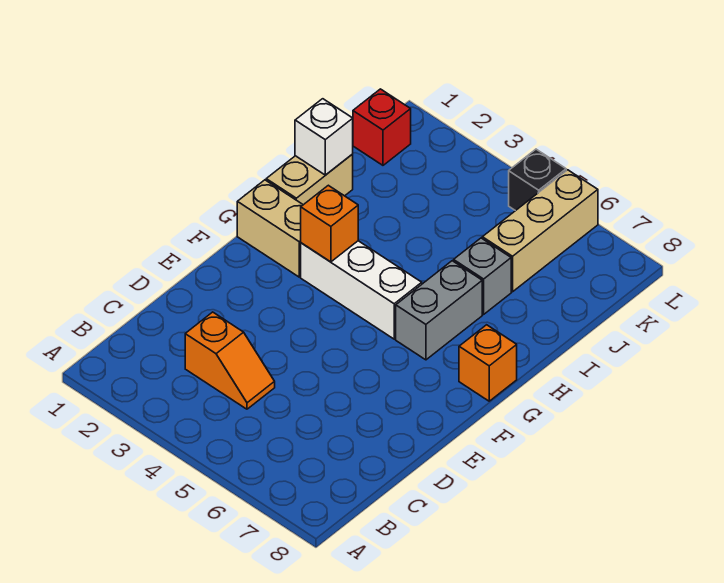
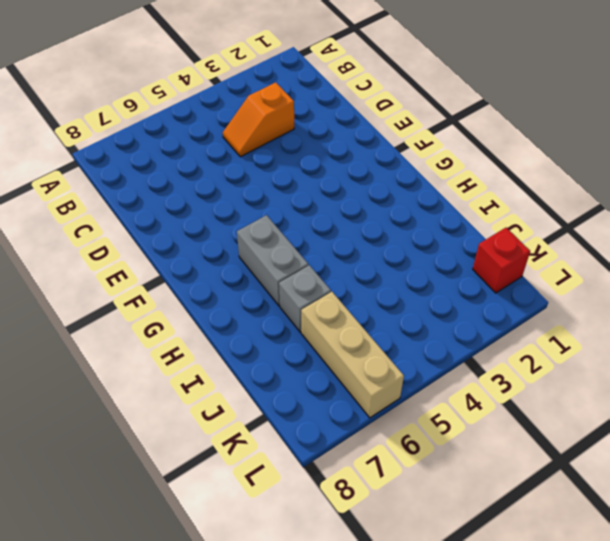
none -> tan brick G1:G2 level 1
none -> white brick G3:G5 level 1
none -> orange brick G8 level 1

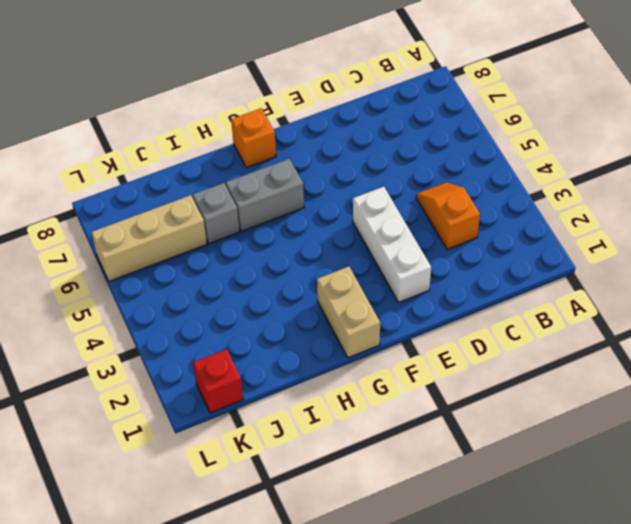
white brick E2:E4 level 1 -> white brick G3:G5 level 1
none -> tan brick H1:I1 level 1
none -> black brick L5 level 1
none -> orange brick G3 level 2

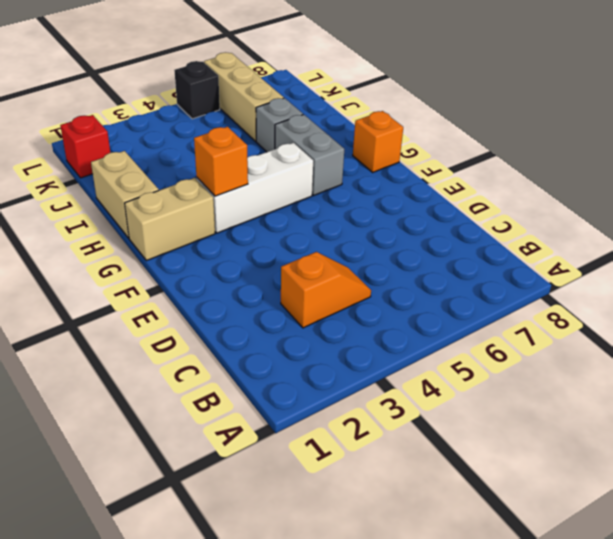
none -> white brick I1 level 2

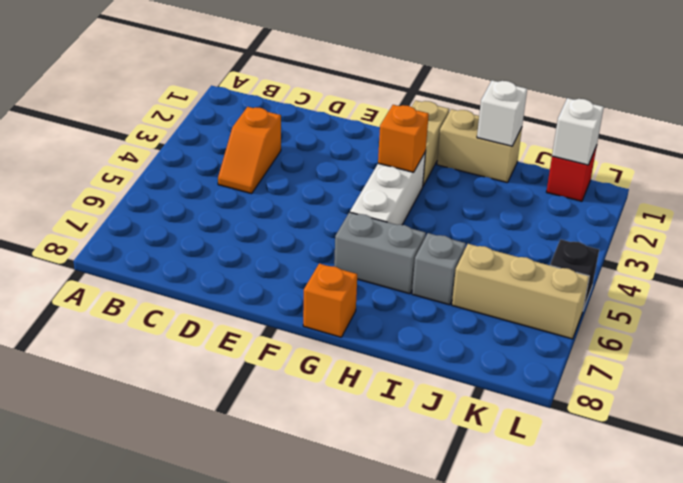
white brick K1 level 2 -> none

